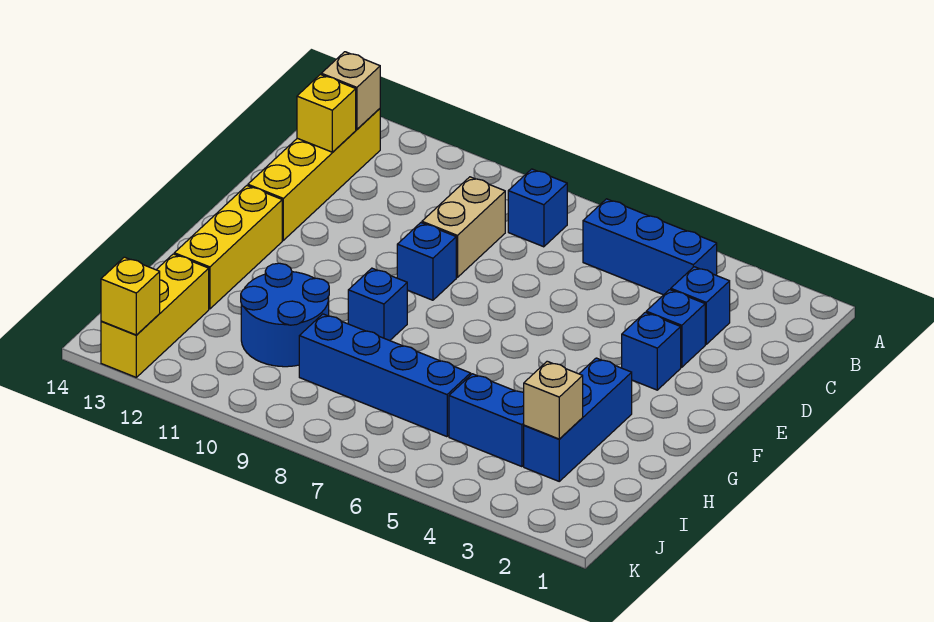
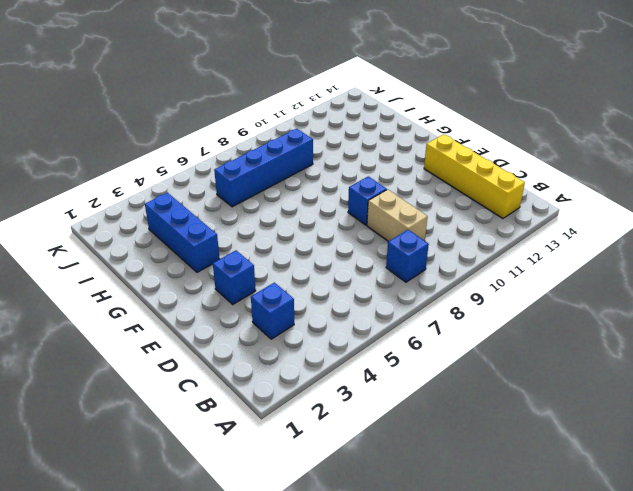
none -> blue brick B4:B6 level 1
none -> blue brick D3 level 1
none -> yellow brick F13:H13 level 1

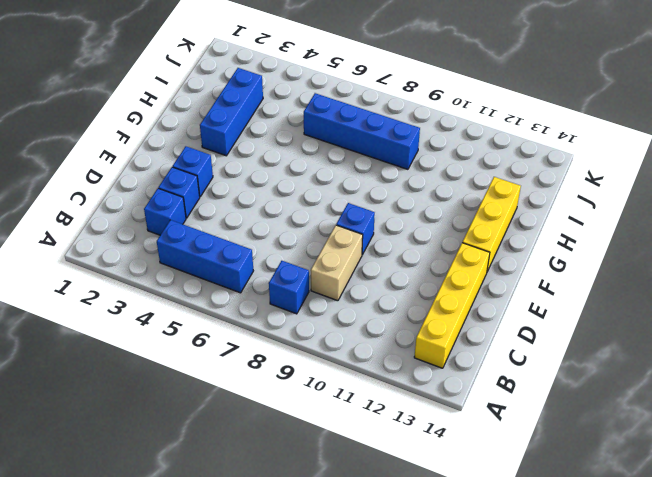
none -> blue brick G9 level 1
none -> blue round brick H10:I11 level 1
none -> blue brick I4:I5 level 1

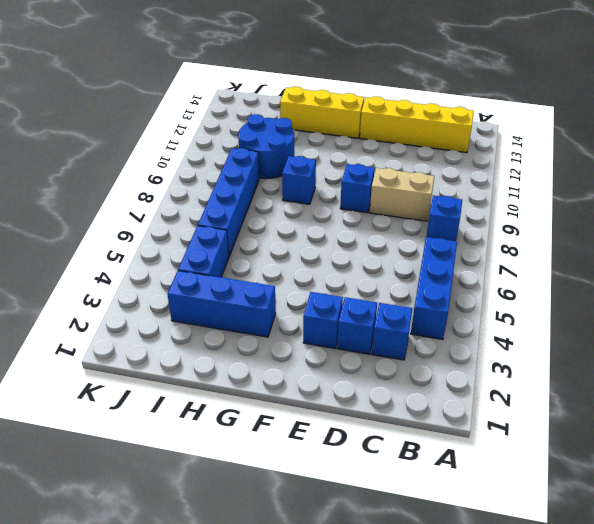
none -> yellow brick I13:K13 level 1
none -> tan brick B13 level 2
none -> yellow brick C13 level 2

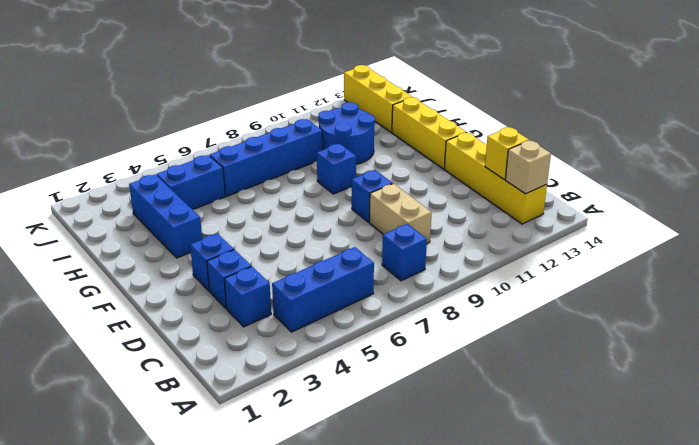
none -> tan brick I3 level 2
none -> yellow brick K13 level 2

